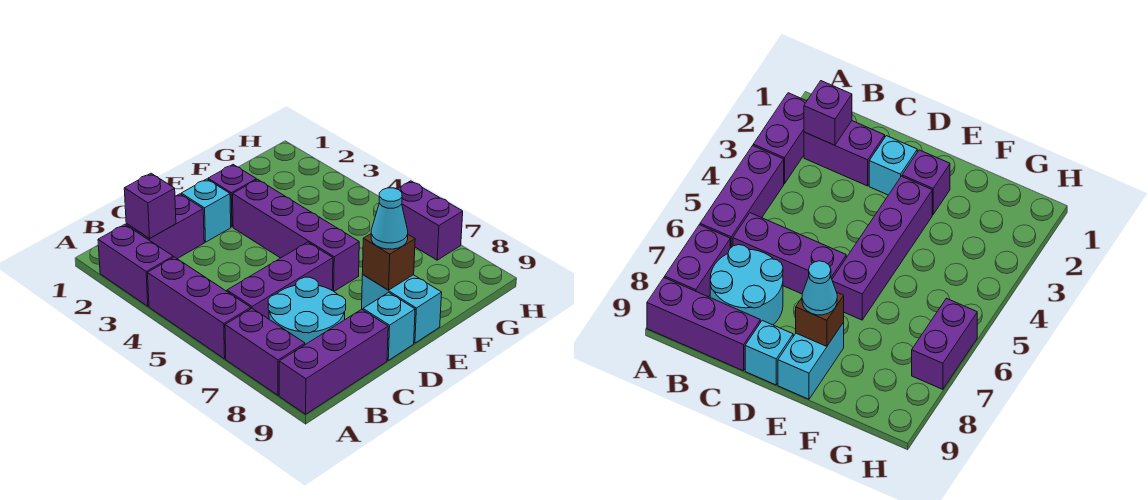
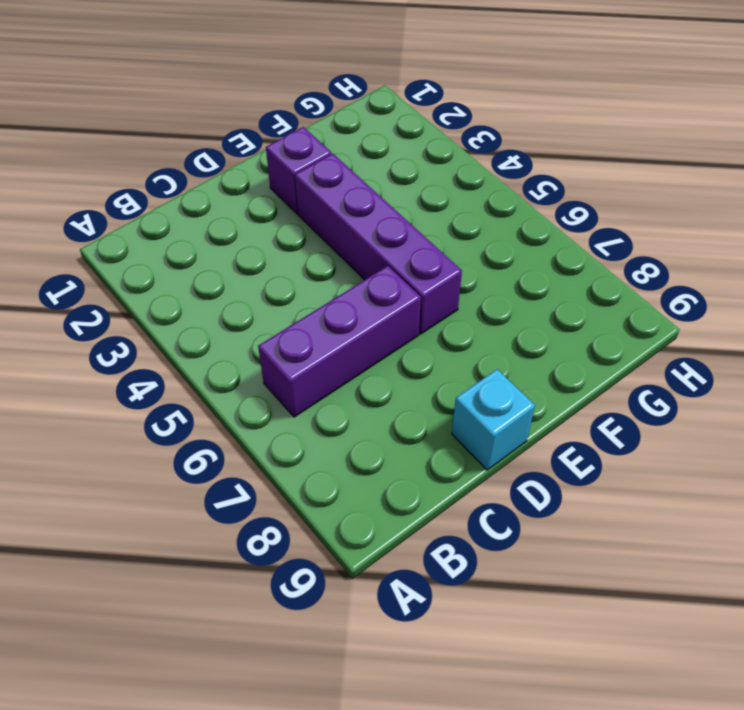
none -> purple brick A2:A3 level 1
none -> purple brick A4:A6 level 1
none -> purple brick A7:A8 level 1

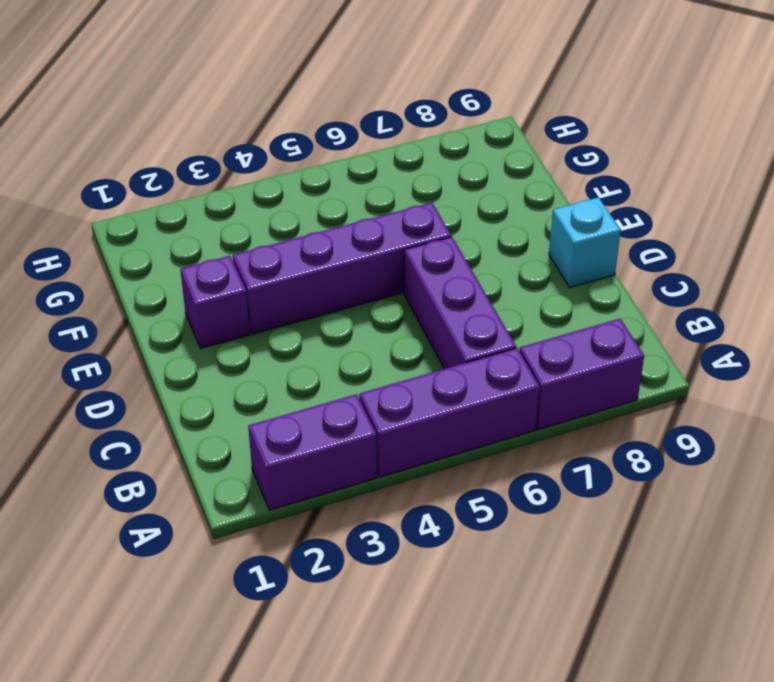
none -> purple brick A9:C9 level 1
none -> purple brick B2:C2 level 1
none -> cyan round brick B7:C8 level 1

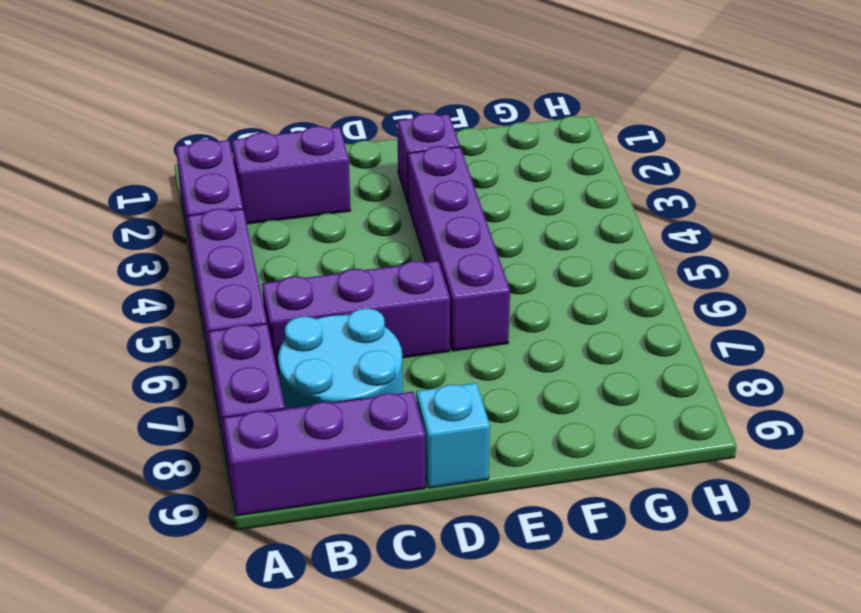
none -> cyan brick D2 level 1
none -> cyan brick E8:E9 level 1
none -> purple brick H6:H7 level 1

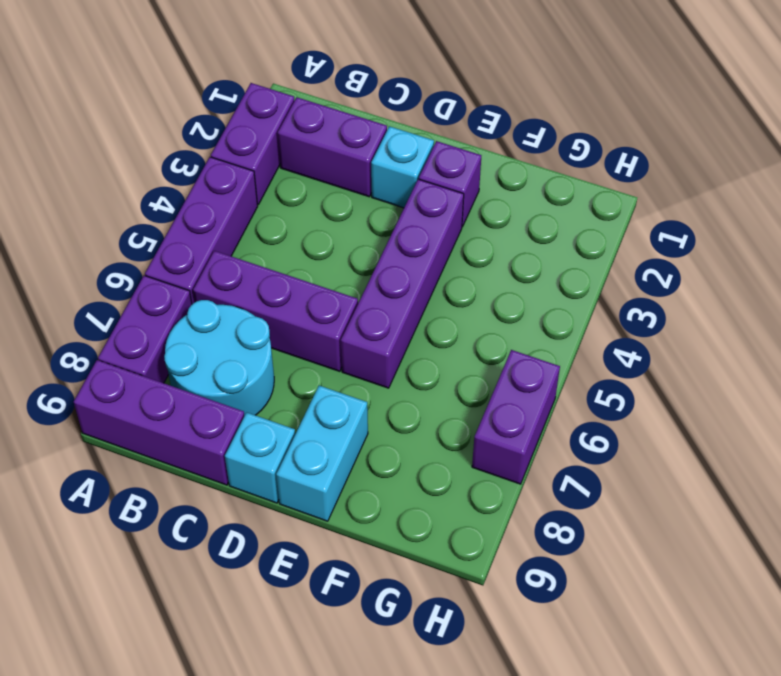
none -> purple brick B2 level 2
none -> brown brick E8 level 2
none -> cyan cone E8 level 3

